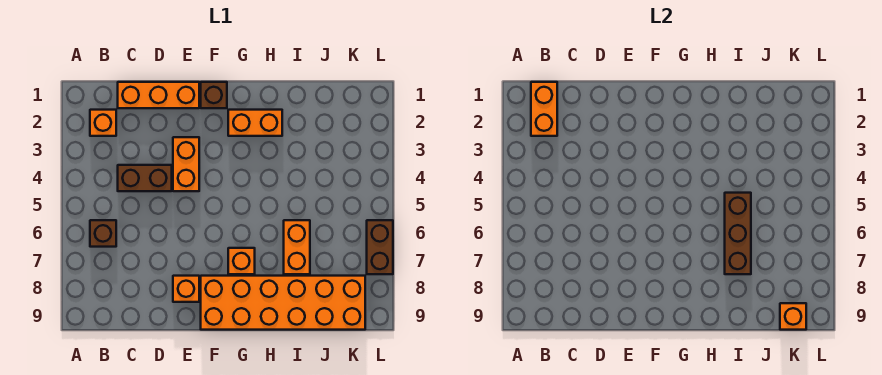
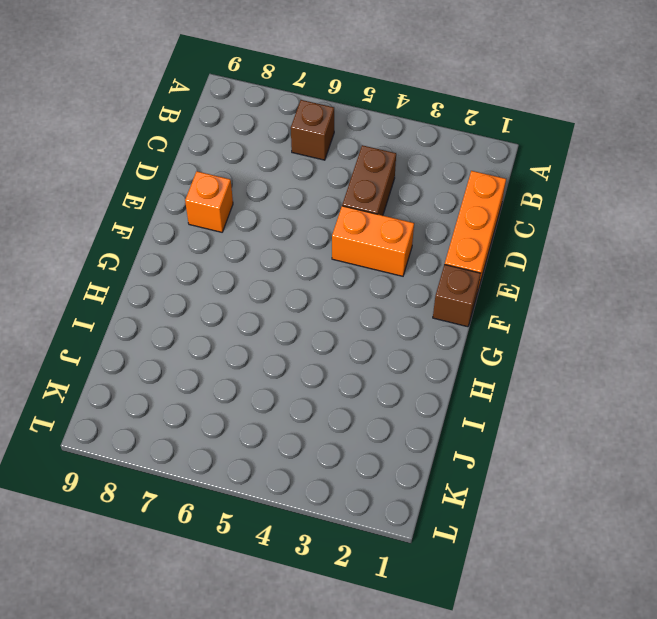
none -> orange brick B2 level 1
none -> orange brick F8:K9 level 1
none -> orange brick G2:H2 level 1

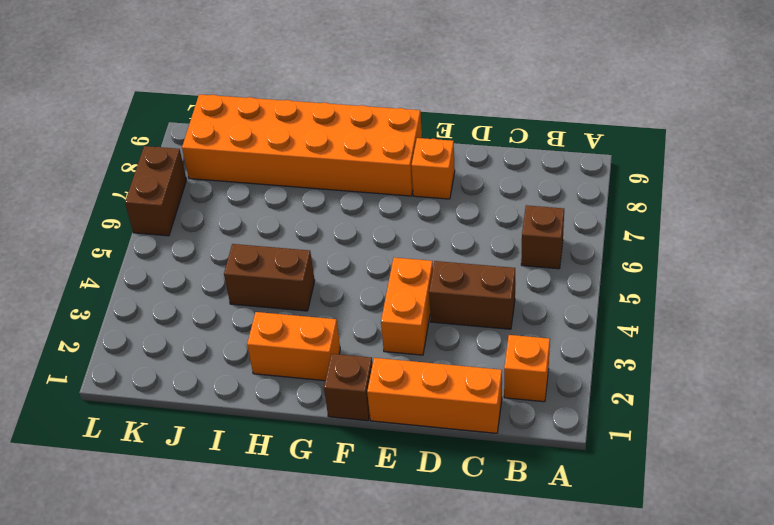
brown brick H4:I4 level 1 -> none
none -> orange brick G7 level 1
none -> orange brick I6:I7 level 1
none -> orange brick B1:B2 level 2

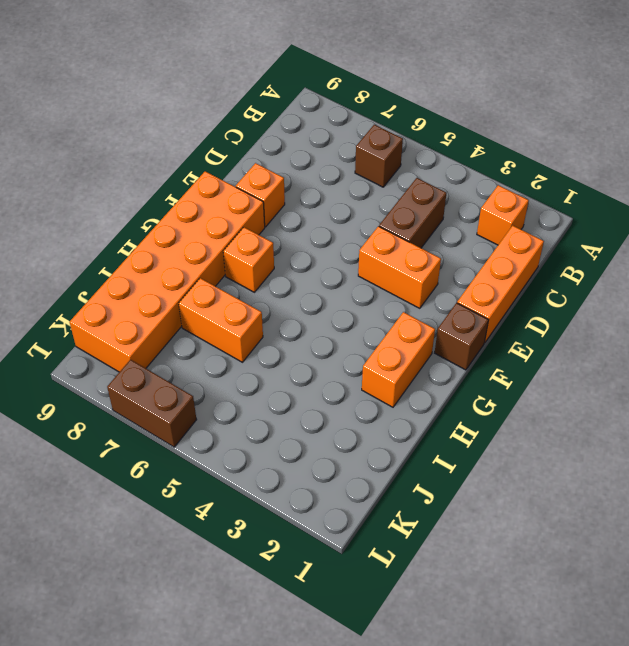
none -> orange brick B1:B2 level 2
none -> brown brick I5:I7 level 2
none -> orange brick K9 level 2

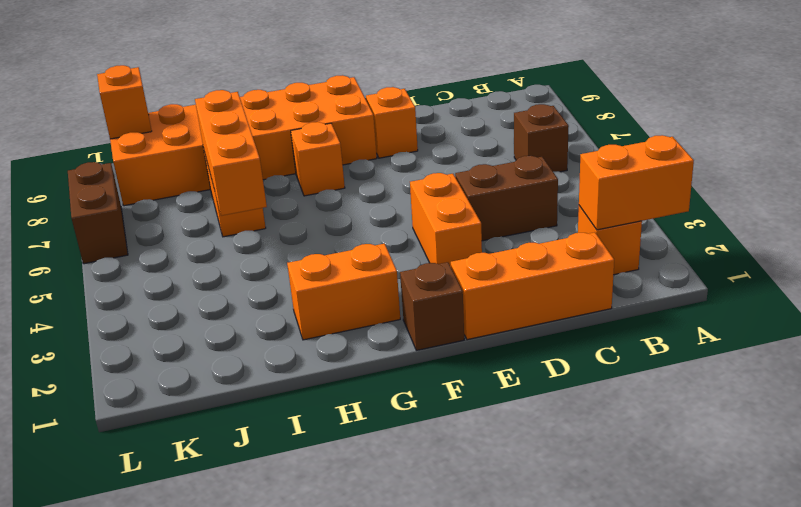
orange brick A2:B2 level 2 -> orange brick B1:B2 level 2
orange brick I5:I7 level 2 -> brown brick I5:I7 level 2

